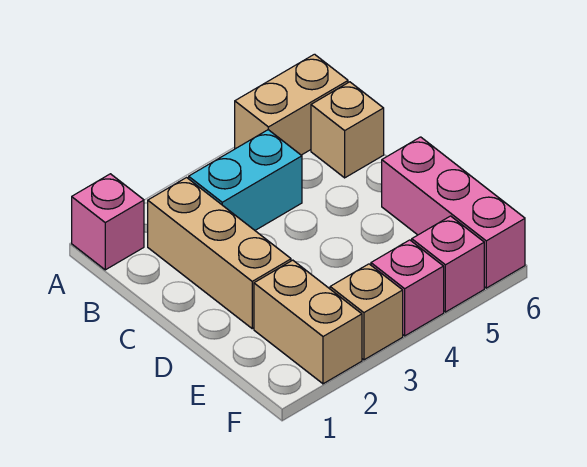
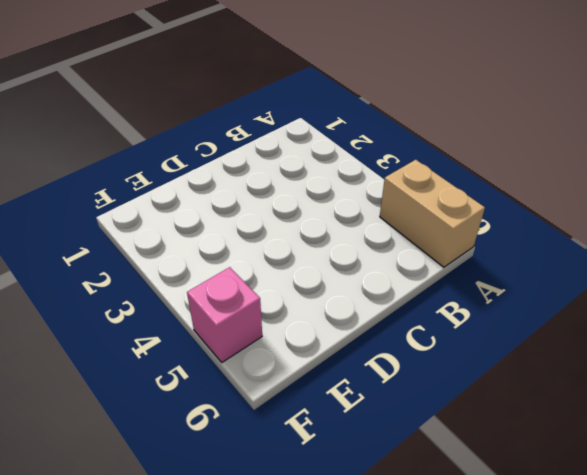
none -> pink brick A1 level 1
none -> tan brick B2:D2 level 1

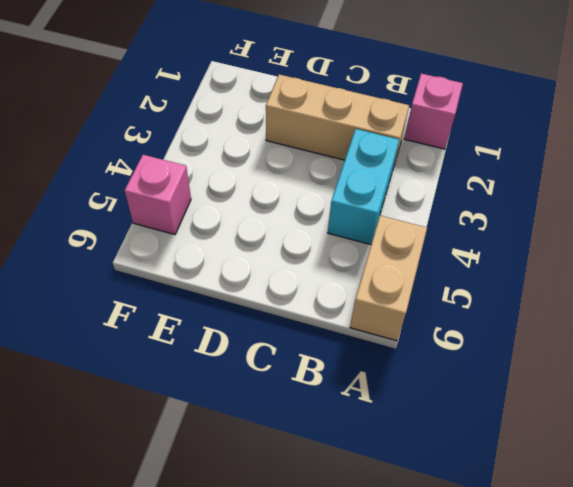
none -> tan brick B6 level 1
none -> pink brick D6:F6 level 1

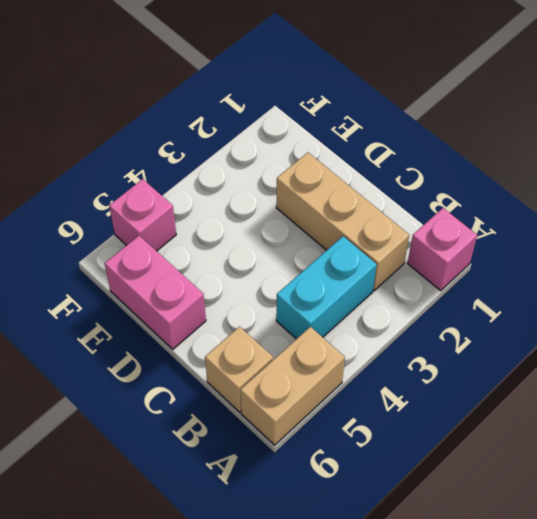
pink brick D6:E6 level 1 -> pink brick D6:F6 level 1
none -> tan brick E2:F2 level 1
none -> tan brick F3 level 1

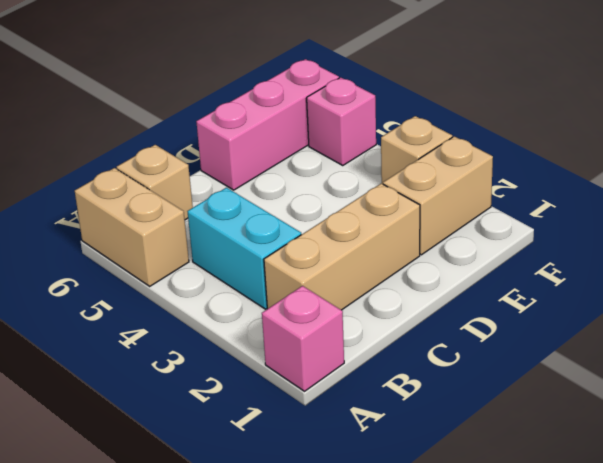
none -> pink brick F4 level 1

